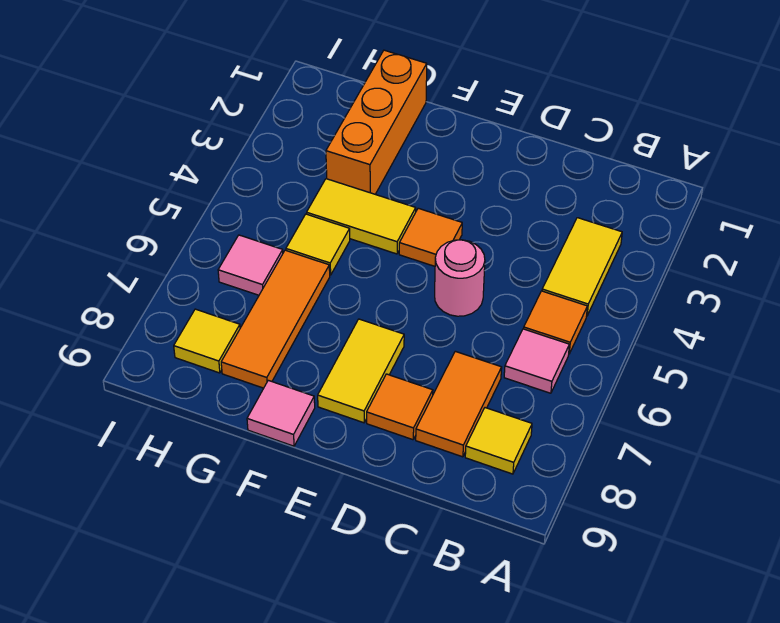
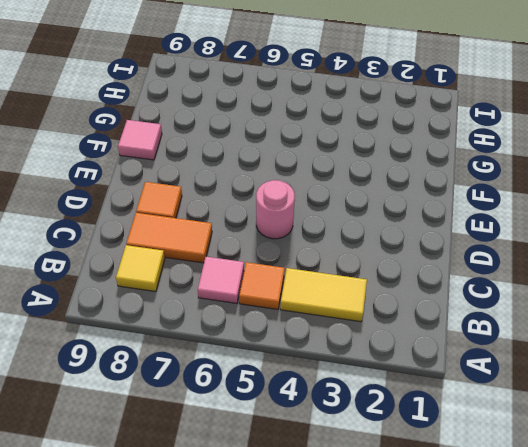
none -> orange tile E4 level 1
none -> yellow tile E7:E8 level 1
none -> yellow tile F4:G4 level 1

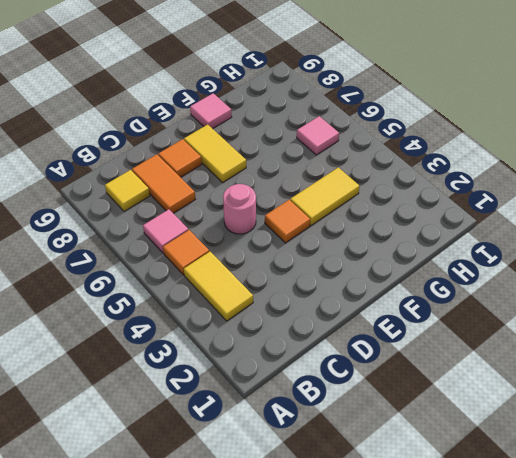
none -> orange brick G1:G3 level 1
none -> yellow tile G5 level 1
none -> orange tile G6:G8 level 1

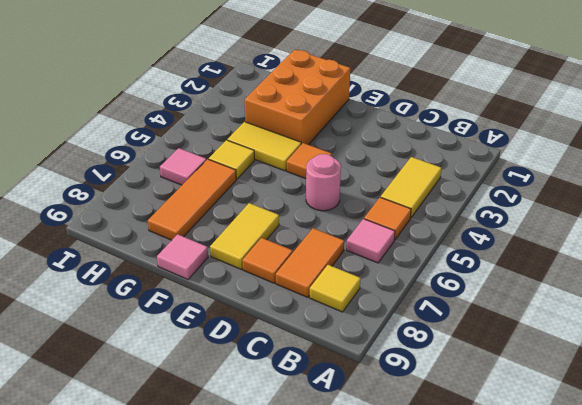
orange brick F1:G3 level 1 -> orange brick G1:G3 level 1
none -> yellow tile H8 level 1

